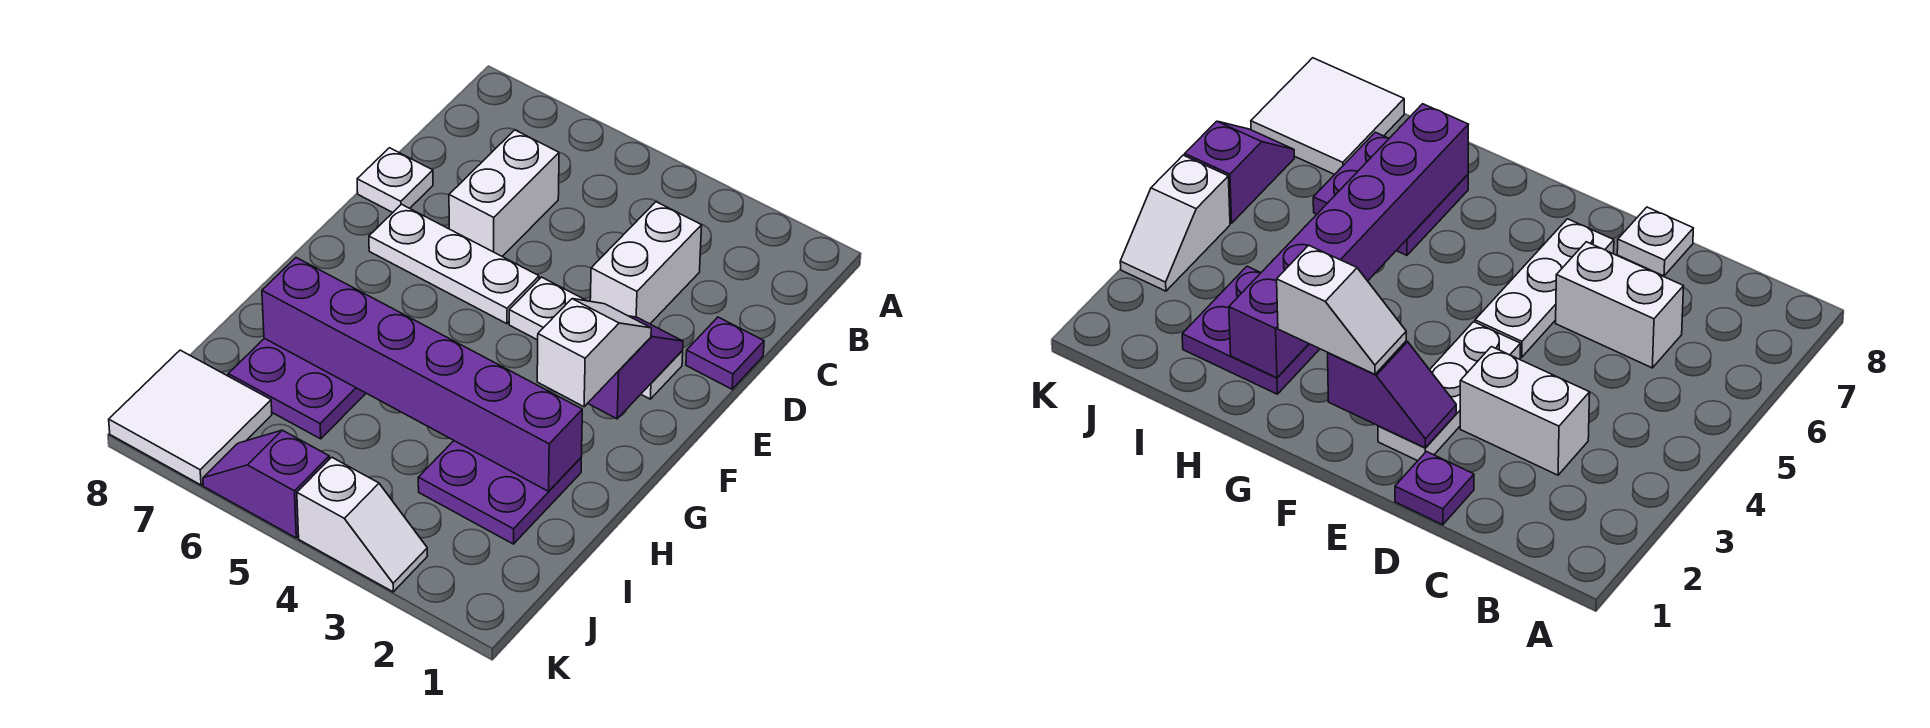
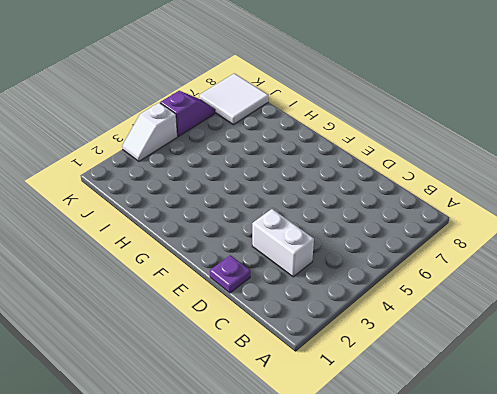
none -> white brick C6:D6 level 1
none -> white plate D8 level 1
none -> white plate E2:E4 level 1

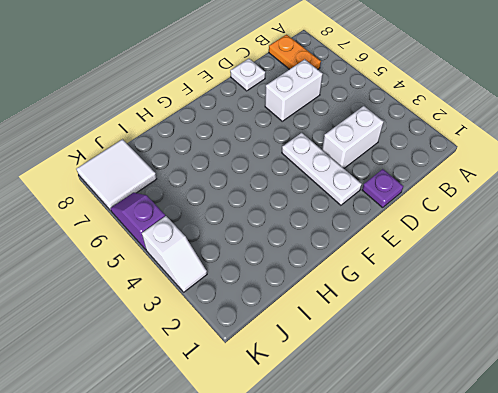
orange plate B7:B8 level 1 -> none
none -> white plate E5:E7 level 1
none -> purple plate H2:I3 level 1
none -> purple plate H6:I7 level 1

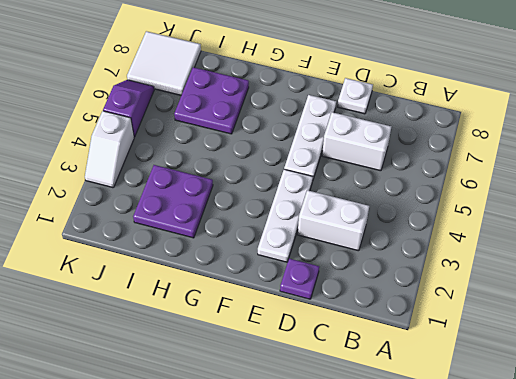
none -> purple slope E2:F2 level 2 top F
none -> purple brick H2:H7 level 2
none -> white slope F2:G2 level 3 top G

